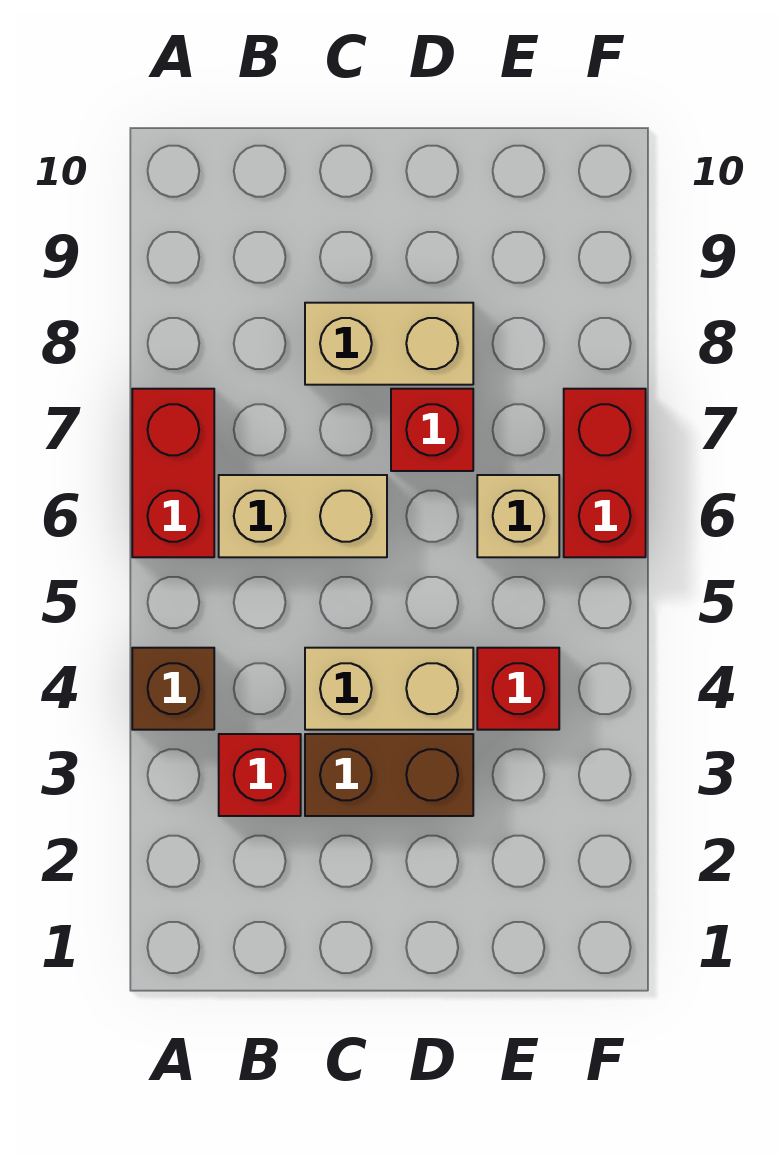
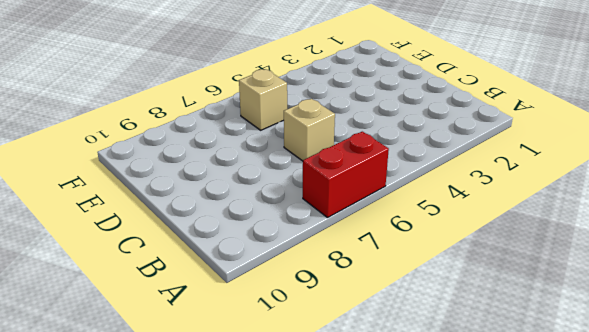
tan brick C6 level 1 -> tan brick B6:C6 level 1
none -> brown brick A4 level 1
none -> red brick B3 level 1

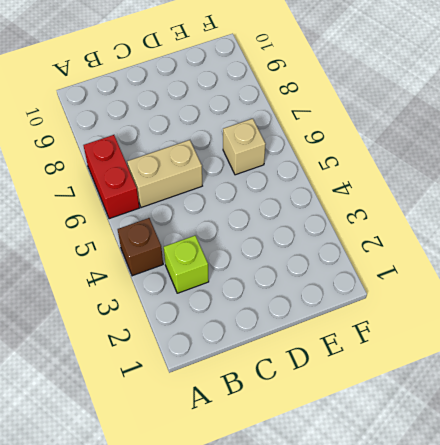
lime brick B3 level 1 -> red brick B3 level 1
none -> brown brick C3:D3 level 1
none -> tan brick C4:D4 level 1

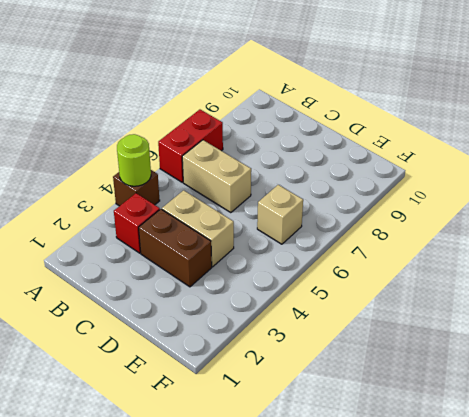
lime round brick A4 level 2 -> none
none -> tan brick C8:D8 level 1
none -> red brick D7 level 1

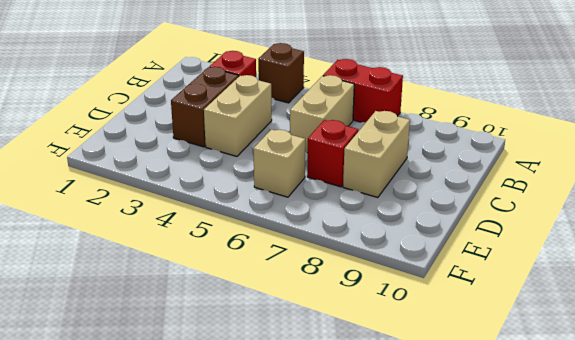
none -> red brick E4 level 1
none -> red brick F6:F7 level 1

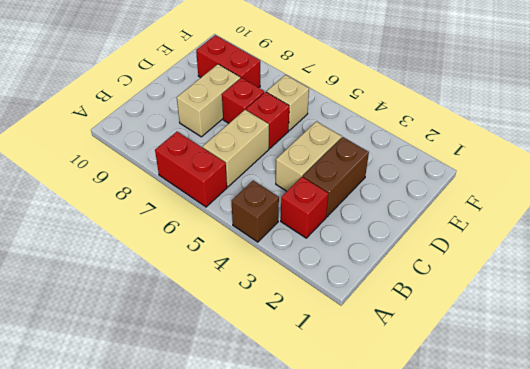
red brick D6 level 1 -> red brick E4 level 1
red brick E8:E9 level 1 -> red brick F6:F7 level 1

